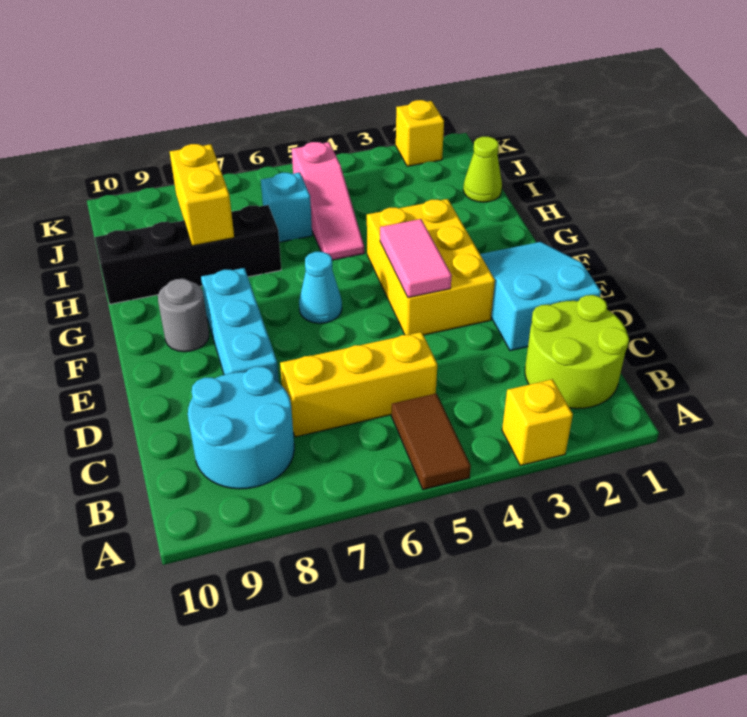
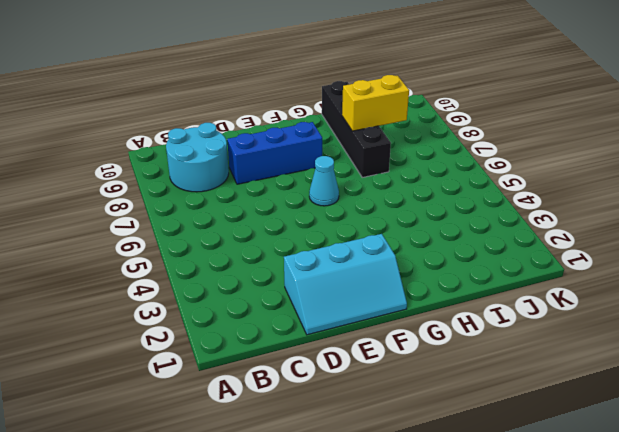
cyan slope D1:F2 level 1 top 2 -> cyan slope D1:F2 level 1 top D
blue brick D8:F8 level 1 -> cyan brick D8:F8 level 1
none -> yellow brick A3 level 1
none -> brown tile A5:B5 level 1
none -> lime round brick B1:C2 level 1

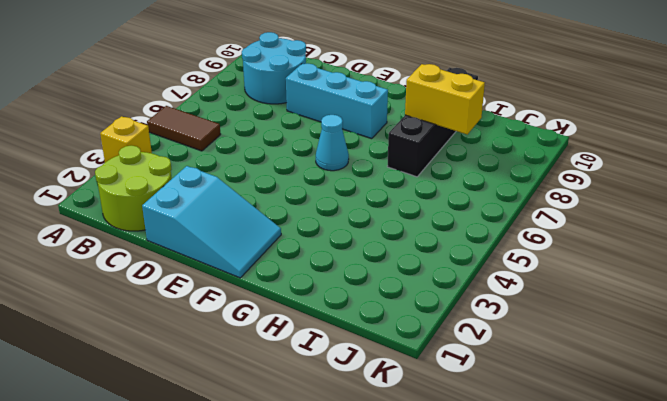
none -> yellow brick C5:C7 level 1
none -> yellow brick E3:G4 level 1
none -> grey round brick F9 level 1

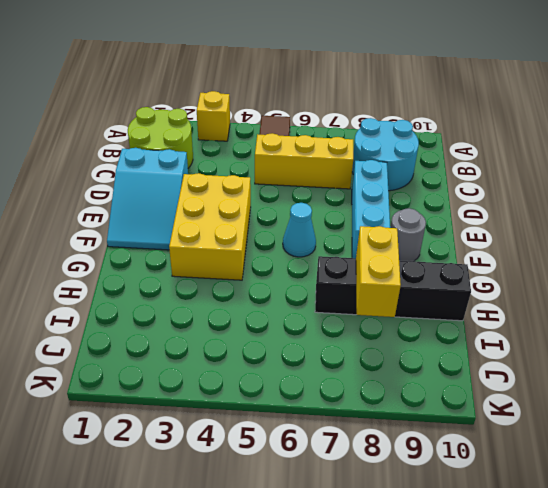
none -> pink slope H5:J5 level 1 top J
none -> lime cone I1 level 1
none -> cyan brick I6 level 1

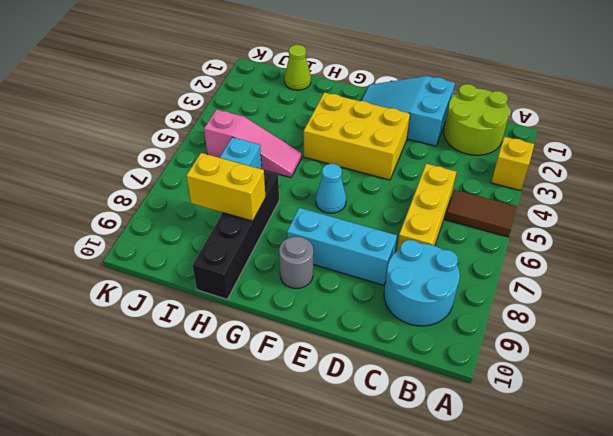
none -> yellow brick K2 level 1
none -> pink tile E4:F4 level 2

